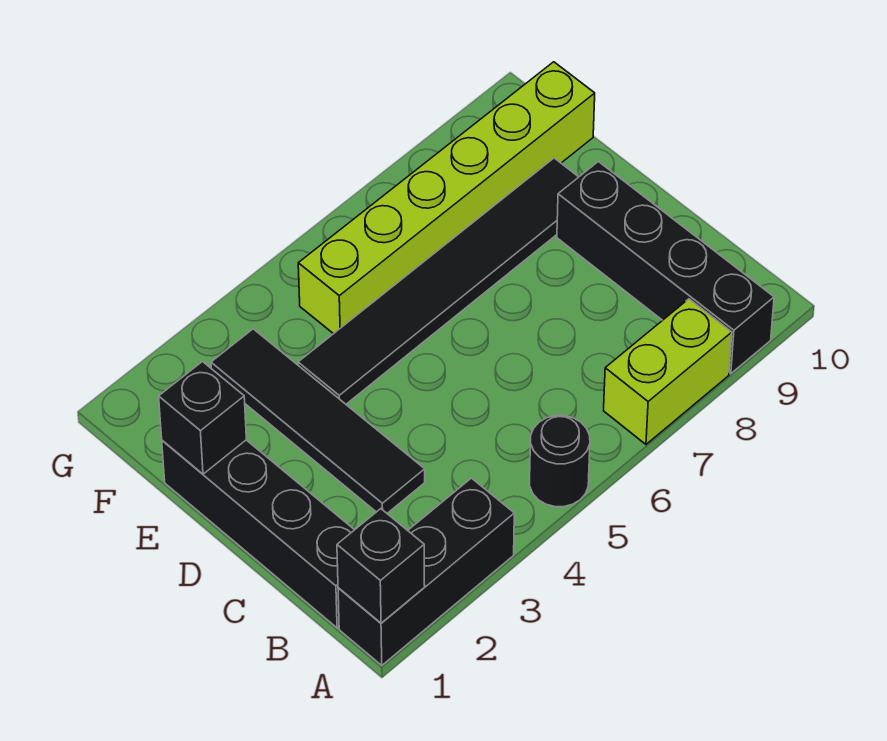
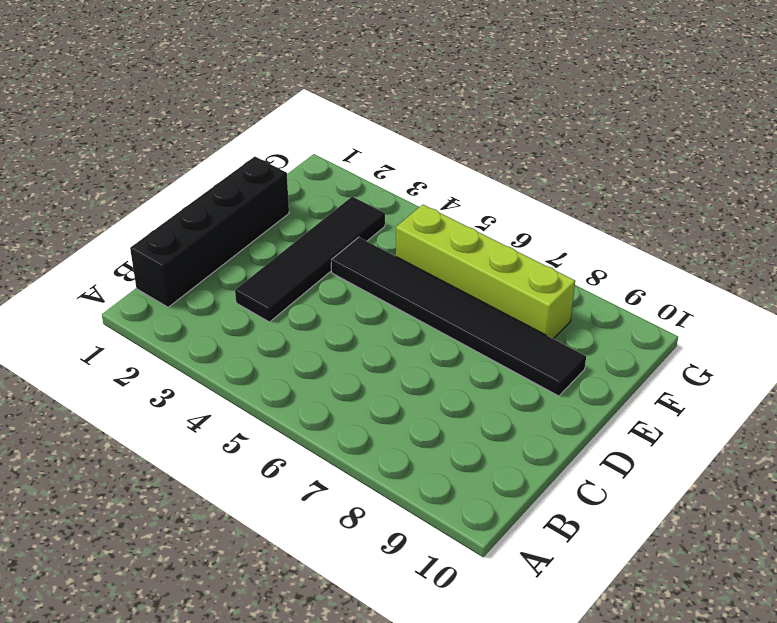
lime brick F5:F8 level 1 -> lime brick F5:F10 level 1
none -> black brick A1:A3 level 1
none -> black round brick A5 level 1

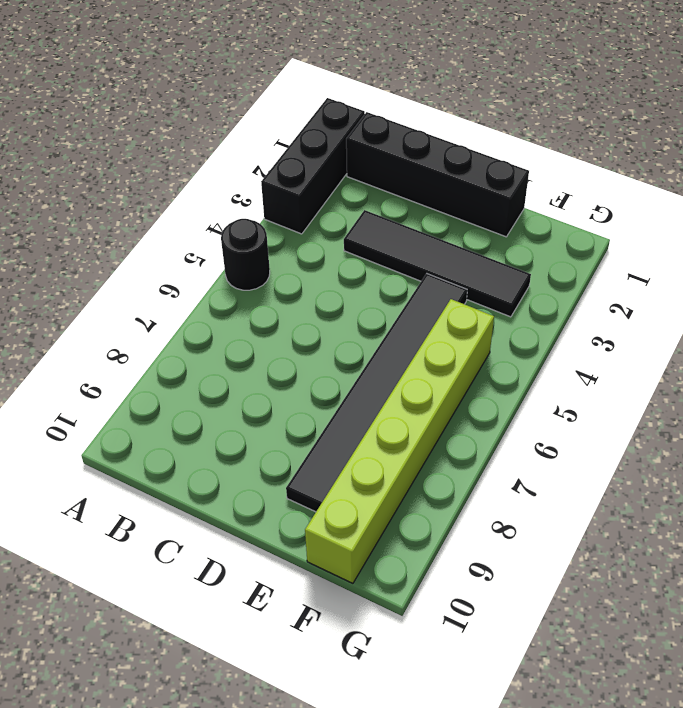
none -> lime brick A7:A8 level 1
none -> black brick A9:D9 level 1

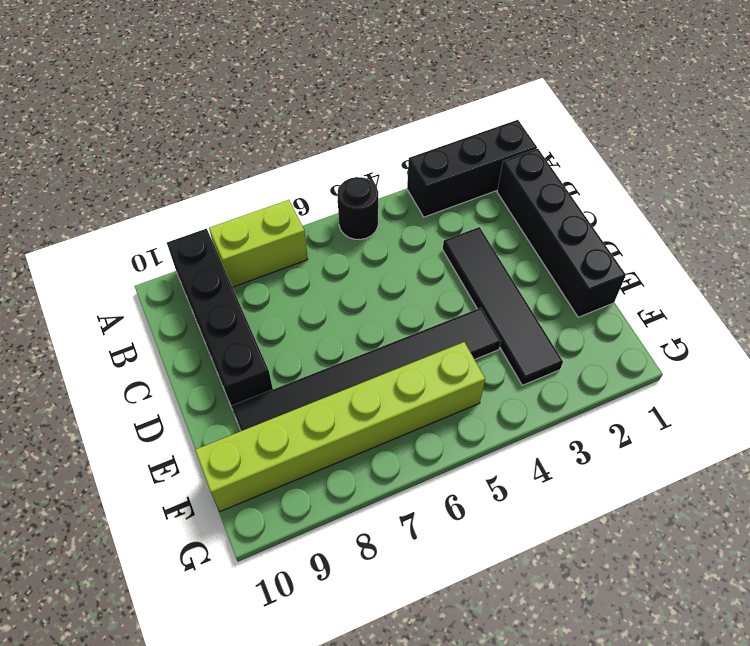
none -> black brick A1 level 2
none -> black brick E1 level 2

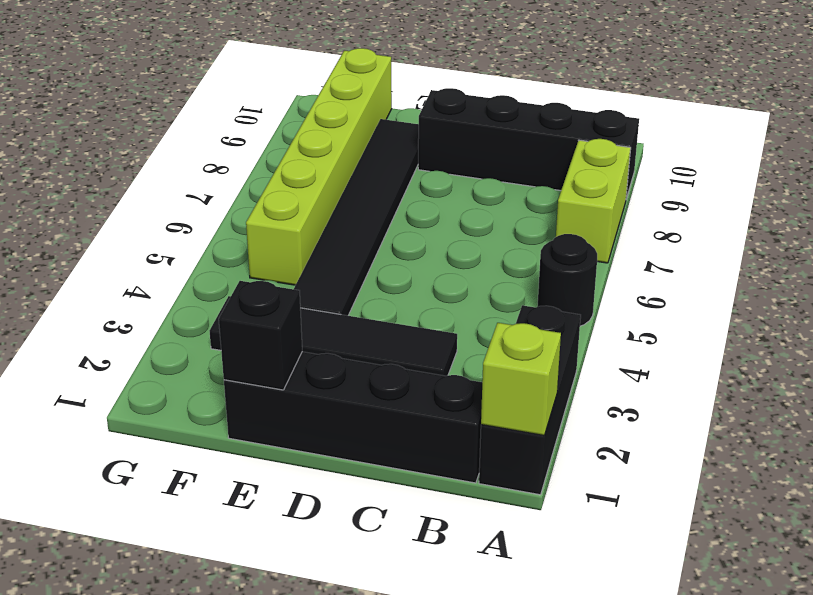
lime brick A1 level 2 -> black brick A1 level 2

